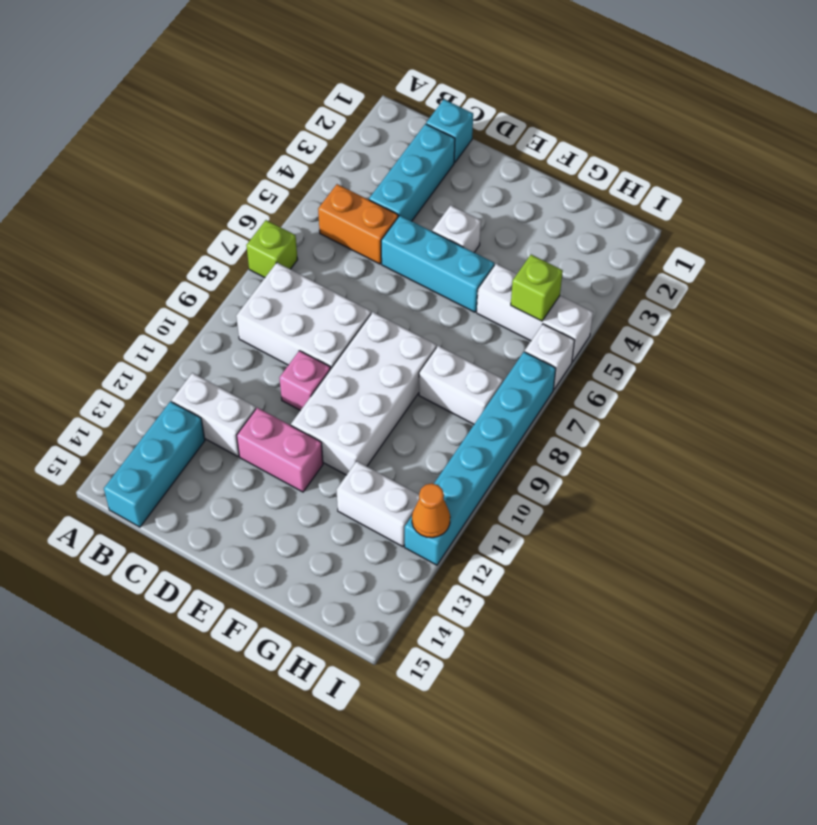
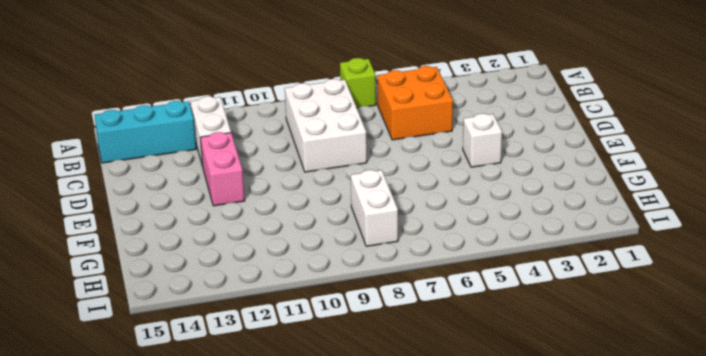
orange brick B5:C6 level 1 -> orange brick B5:C5 level 1
none -> cyan brick C1 level 1
none -> cyan brick C2:C4 level 1
none -> cyan brick D5:F5 level 1

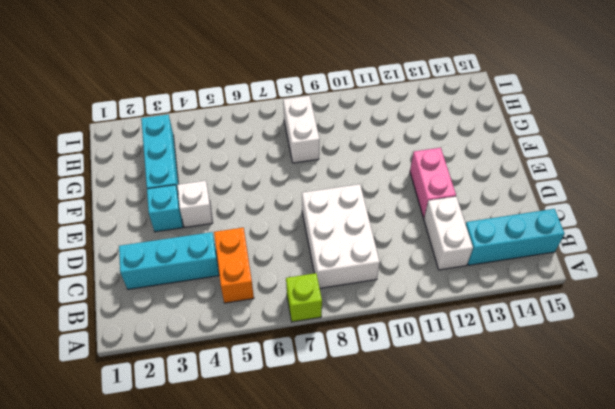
cyan brick E3 level 1 -> cyan brick C1 level 1
cyan brick F3:H3 level 1 -> cyan brick D5:F5 level 1
none -> pink brick D10 level 1
none -> white brick E8:F11 level 1
none -> white brick G5:I5 level 1

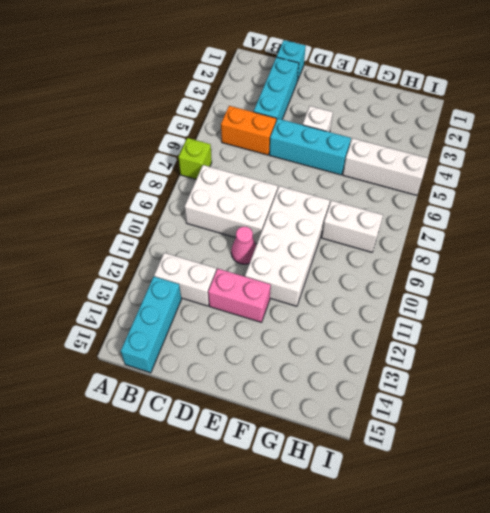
pink cone D10 level 1 -> pink brick D10 level 1
none -> white brick G12:H12 level 1
none -> white brick I6 level 1
none -> cyan brick I7:I12 level 1

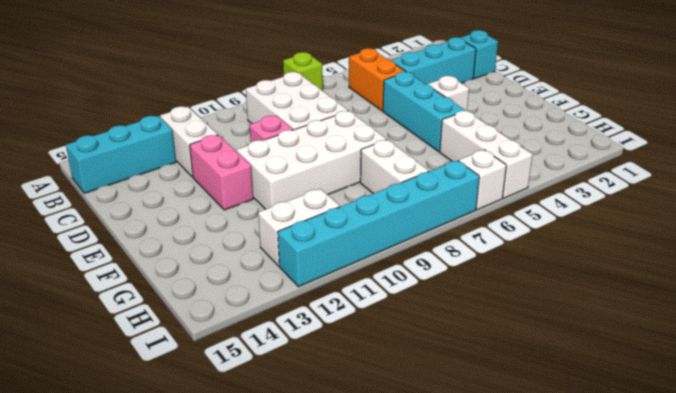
white brick H11:H12 level 1 -> white brick G12:H12 level 1
none -> lime brick H5 level 2
none -> orange cone I12 level 2

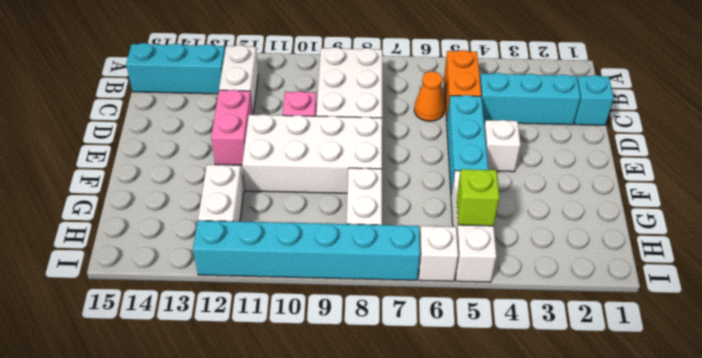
orange cone C6 level 1 -> orange cone I12 level 2
none -> lime brick A7 level 1

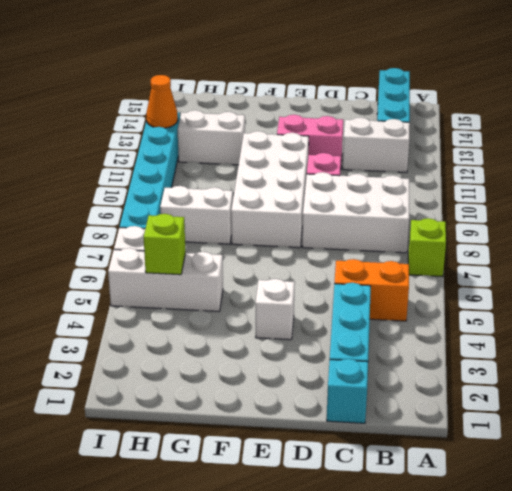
none -> cyan brick D5:F5 level 1

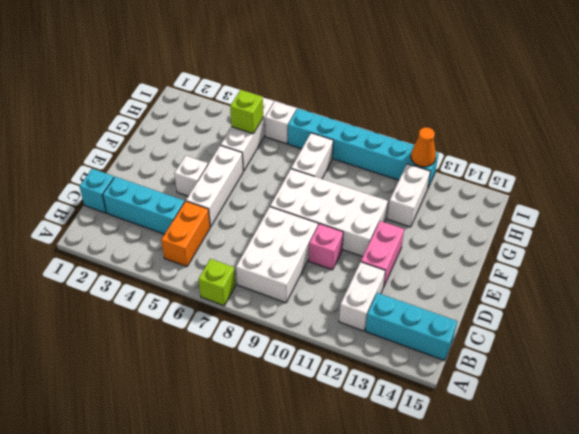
white brick D5:F5 level 1 -> cyan brick D5:F5 level 1

